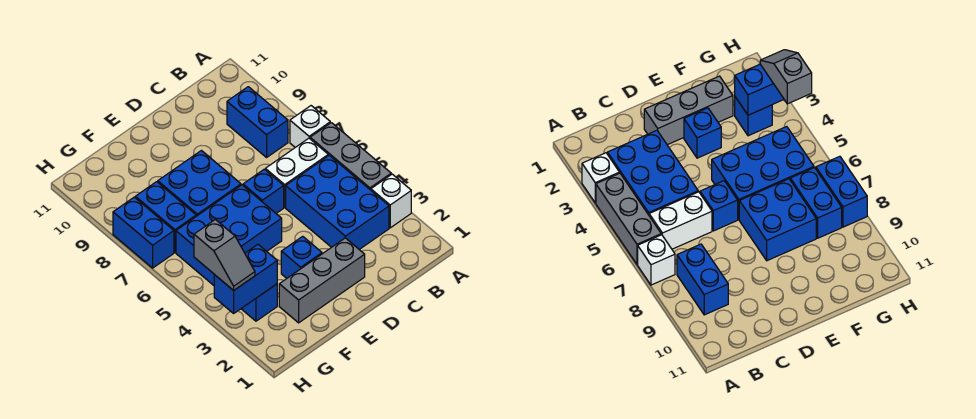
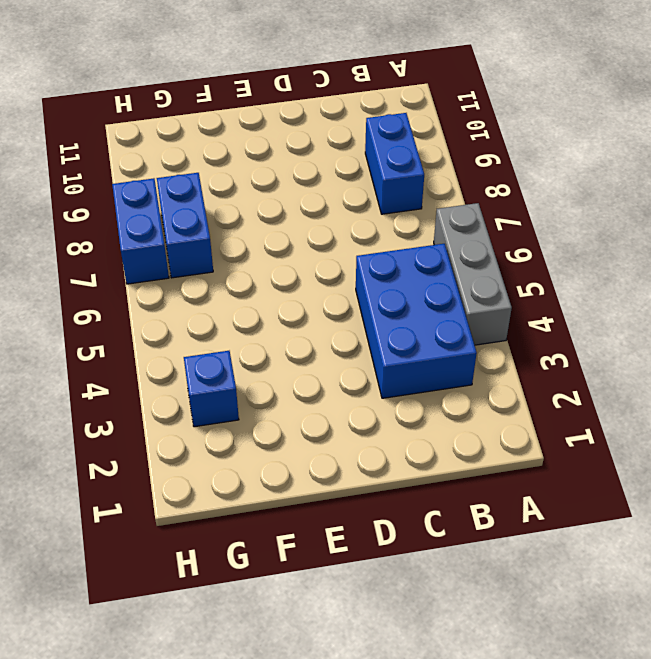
none -> white brick A3 level 1
none -> white brick A7 level 1
none -> white brick B6:C6 level 1

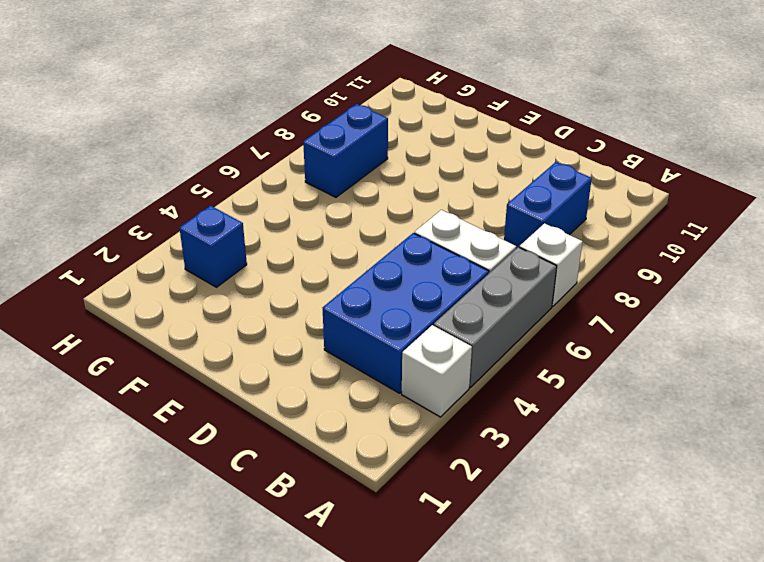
none -> grey brick D2:F2 level 1
none -> blue brick D6 level 1
none -> blue brick E3 level 1

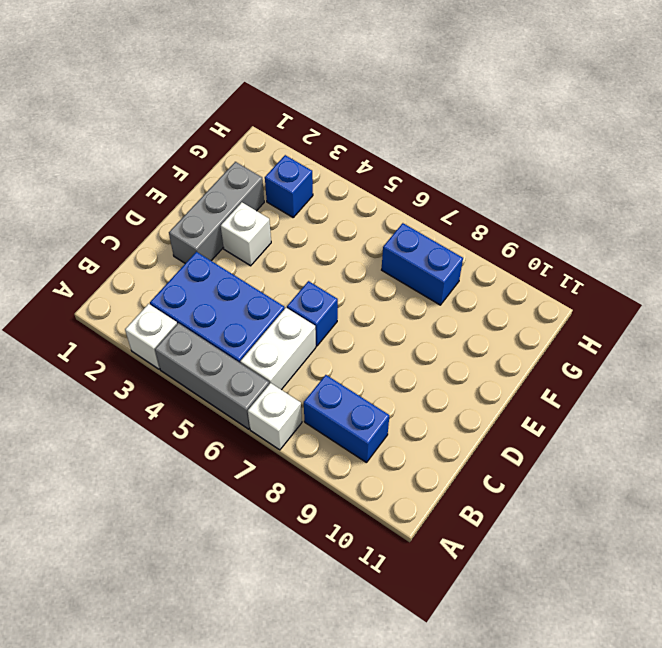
white brick E3 level 1 -> blue brick E3 level 1
none -> blue brick E5:G6 level 1
none -> blue brick E7:F8 level 1
none -> blue brick H7:H8 level 1

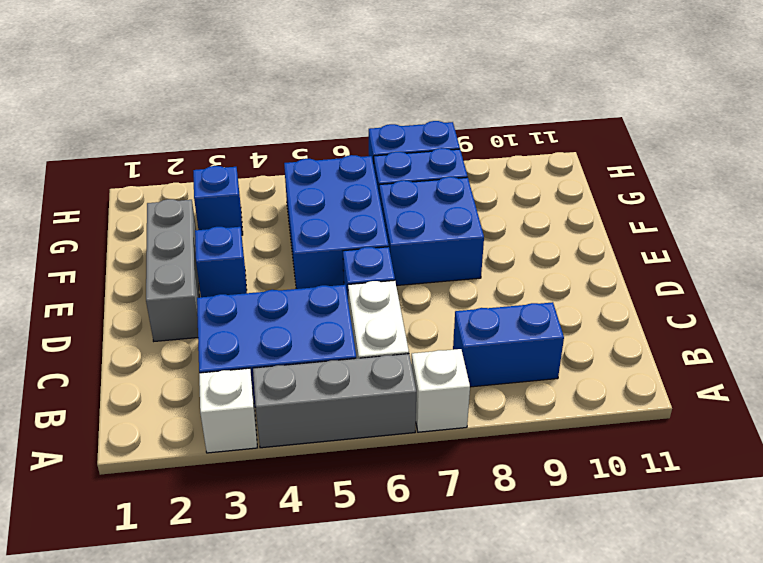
none -> blue brick G3:H3 level 2
none -> grey slope H3:H4 level 3 top 4

